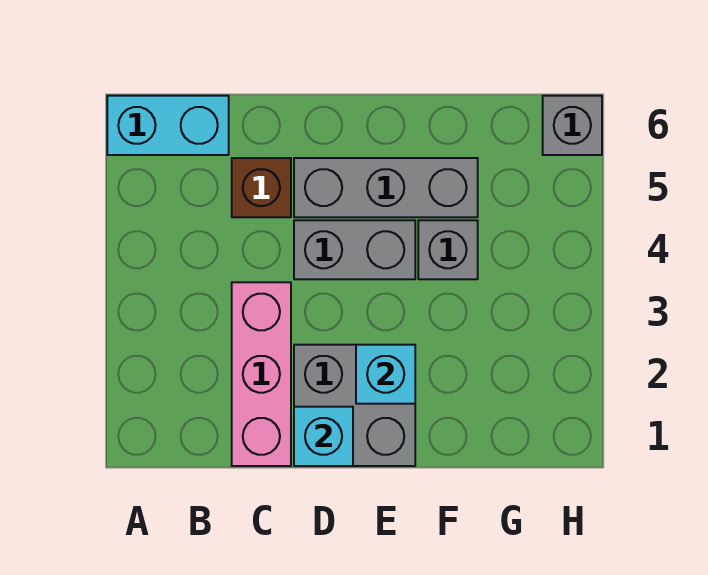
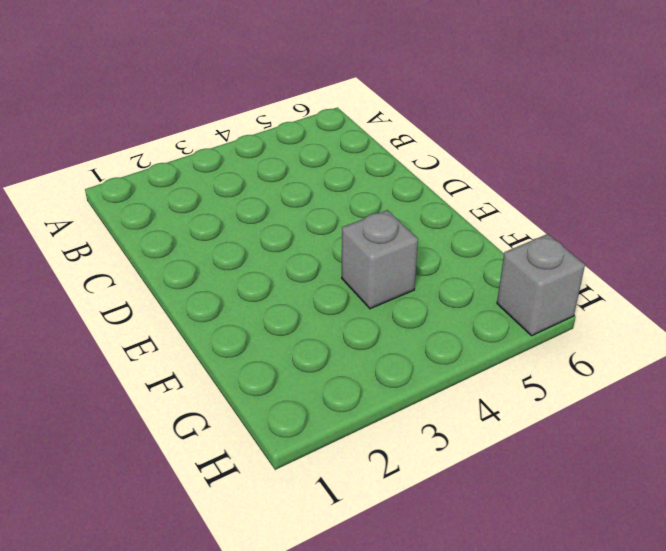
none -> cyan brick A6:B6 level 1
none -> pink brick C1:C3 level 1

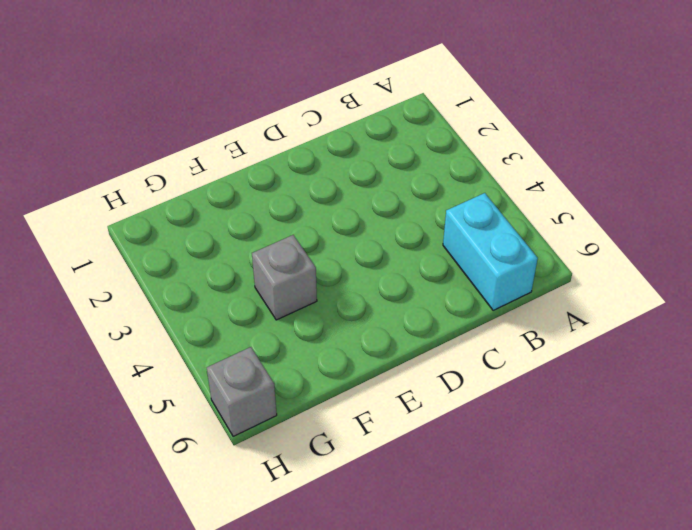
cyan brick B5:B6 level 1 -> cyan brick A6:B6 level 1
none -> pink brick C1:C3 level 1
none -> brown brick C5 level 1

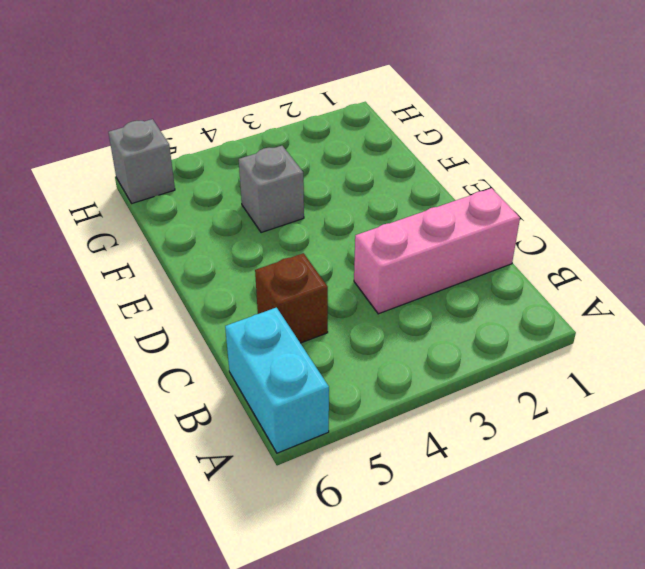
none -> grey brick D1:E2 level 1
none -> grey brick D4:E4 level 1

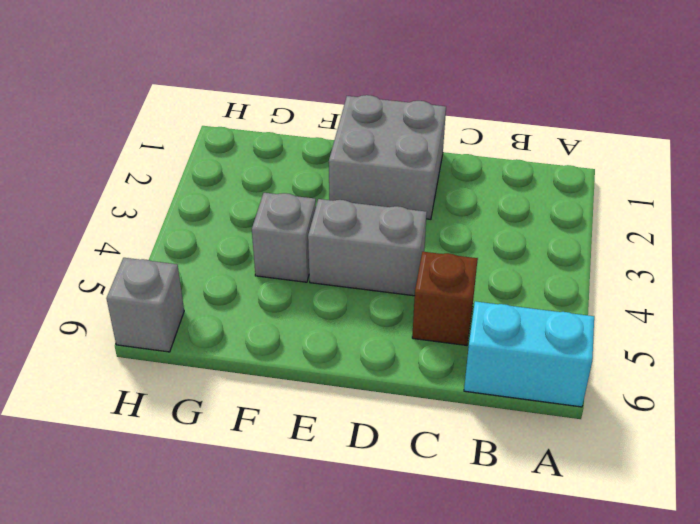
none -> pink brick C1:C3 level 1
none -> grey brick D5:F5 level 1

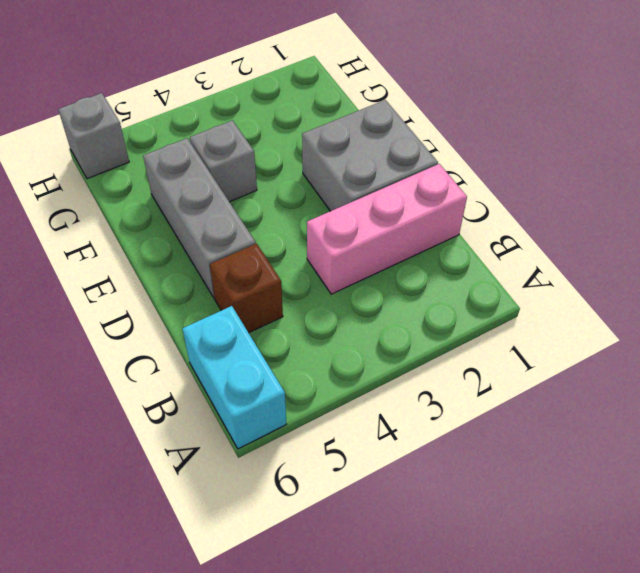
none -> grey brick D4:E4 level 1
none -> cyan brick D1 level 2

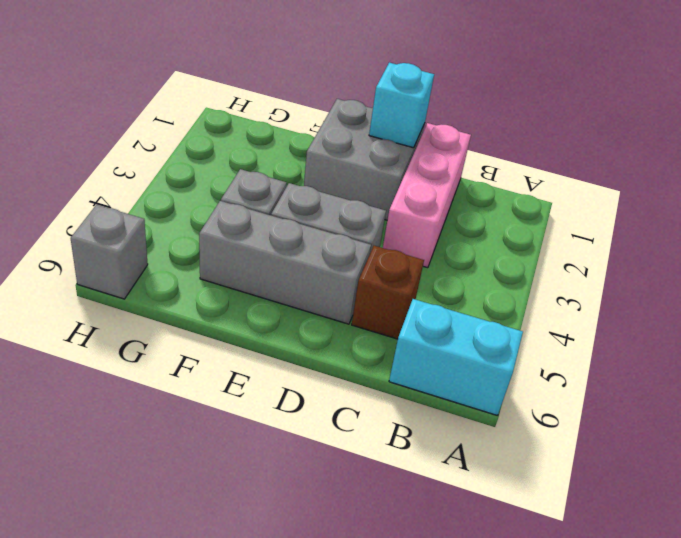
none -> cyan brick E2 level 2

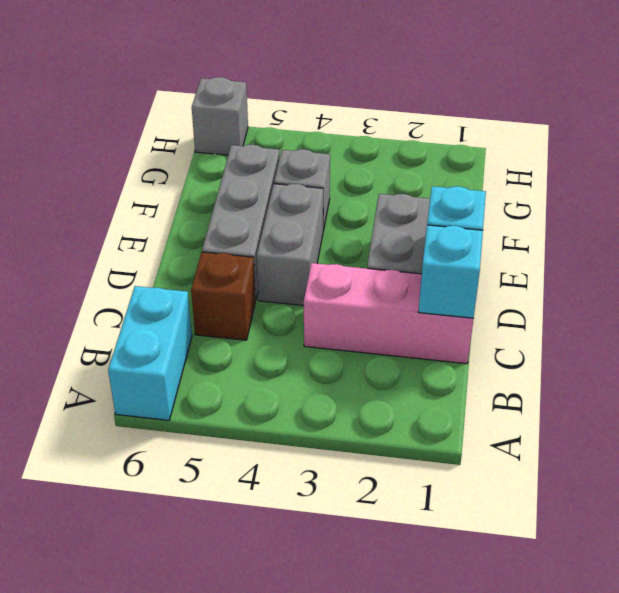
cyan brick C1 level 2 -> cyan brick E2 level 2

